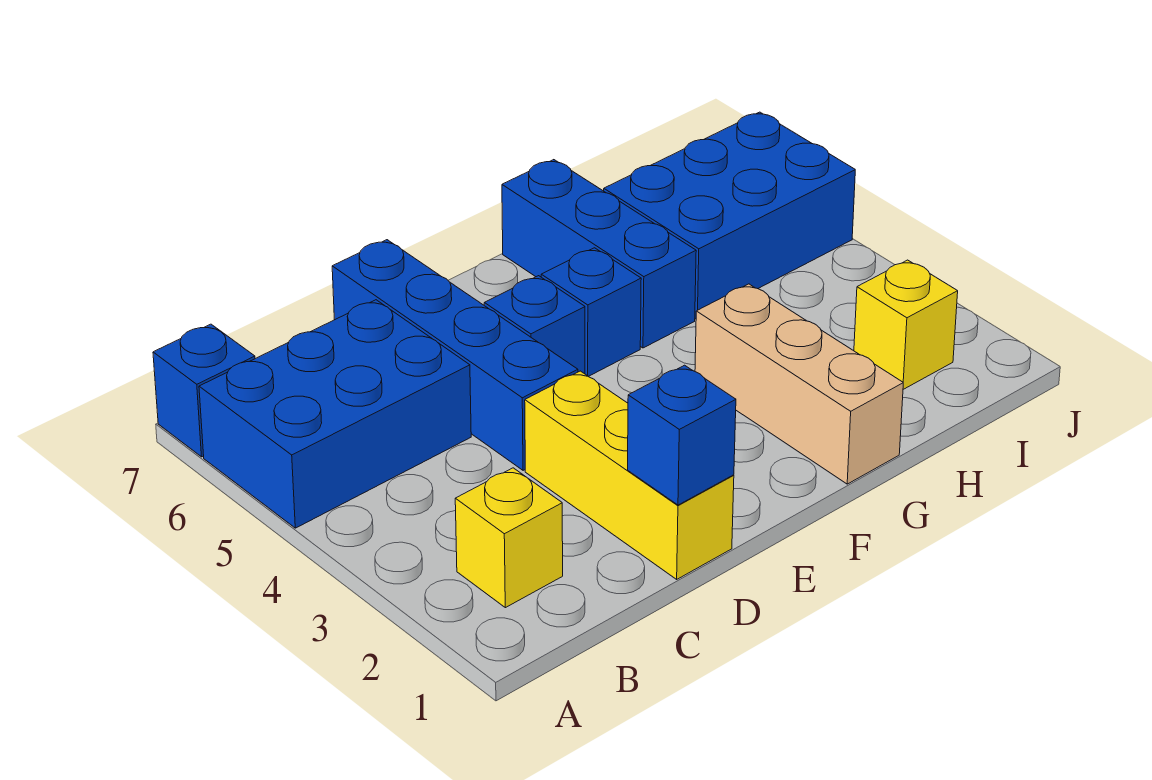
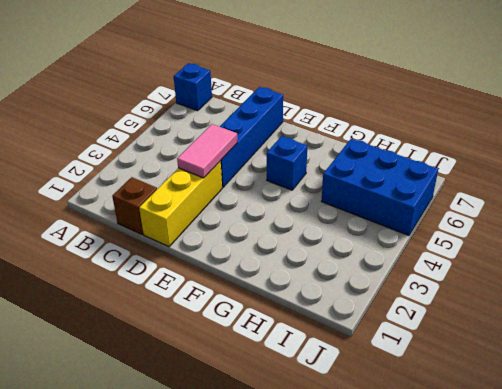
brown brick C1 level 1 -> none
pink tile D3:D4 level 2 -> none
none -> blue brick A5:C6 level 1
none -> yellow brick B2 level 1
none -> blue brick E5 level 1

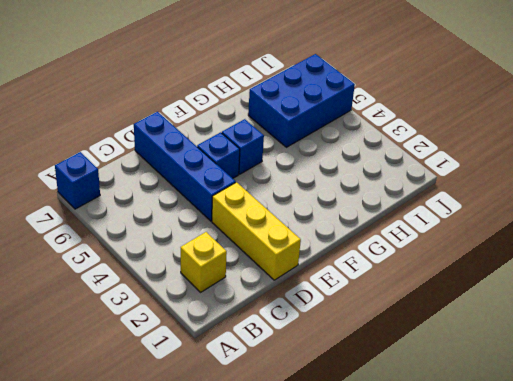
none -> blue brick A5:C6 level 1
none -> tan brick G1:G3 level 1
none -> blue brick G5:G7 level 1

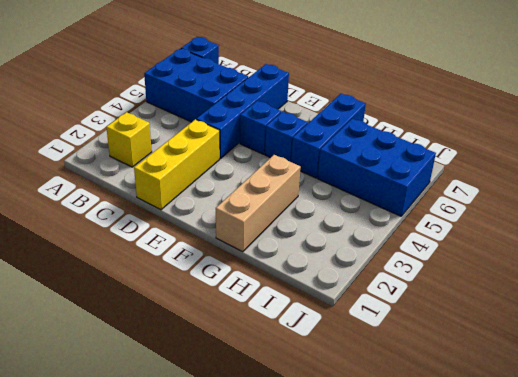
none -> yellow brick I2 level 1
none -> blue brick D1 level 2

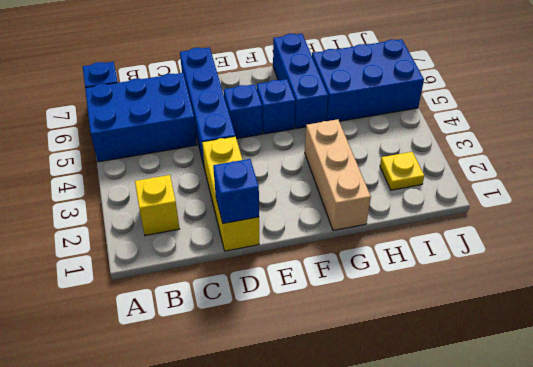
yellow plate I2 level 1 -> yellow brick I2 level 1

